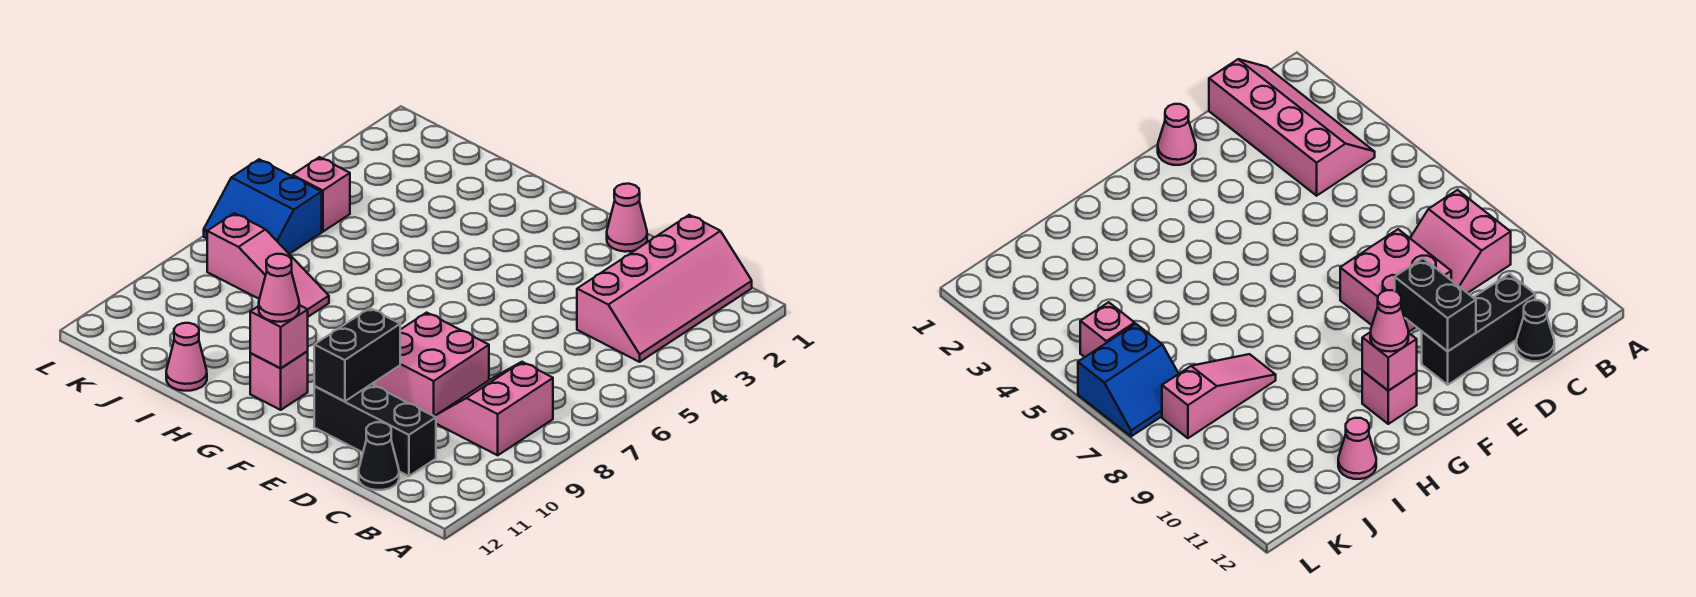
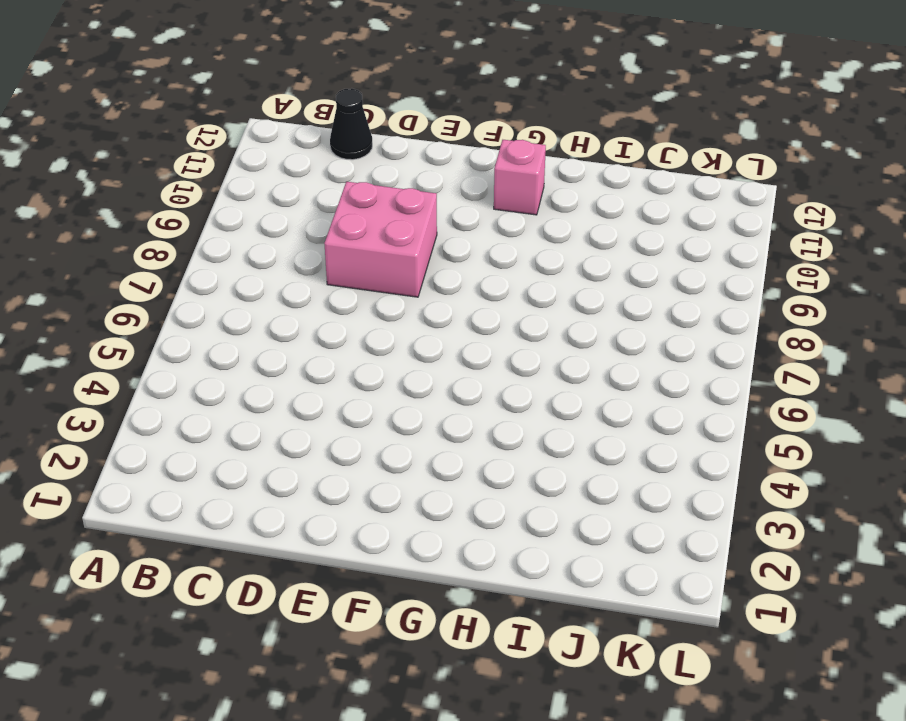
none -> pink slope B1:C4 level 1 top C
none -> pink slope B8:C9 level 1 top B
none -> black brick C11:E11 level 1

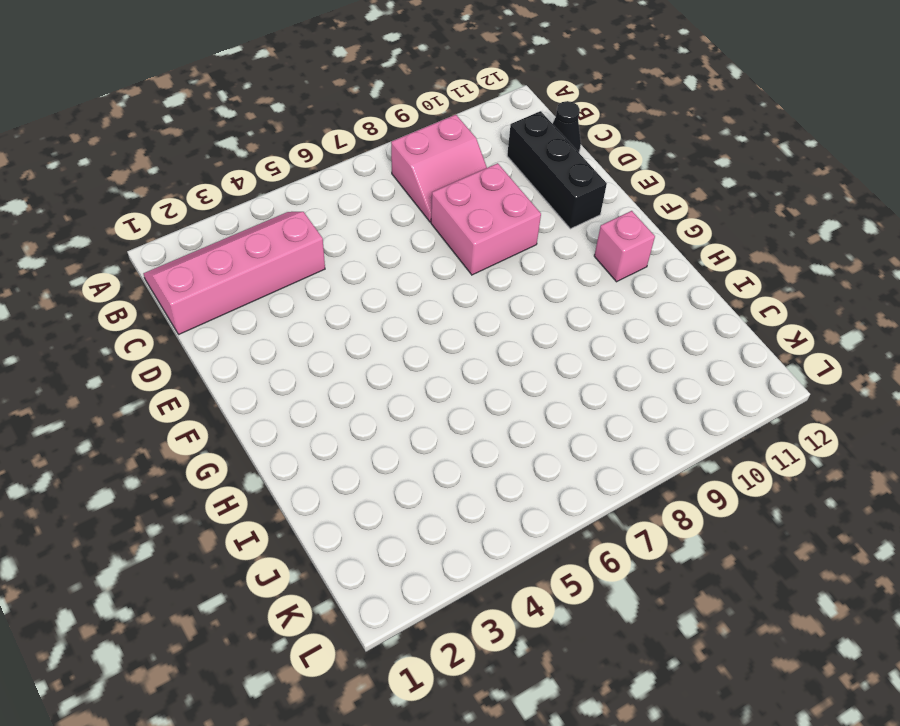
none -> pink cone E1 level 1
none -> pink slope I8:K8 level 1 top K
none -> pink cone I12 level 1

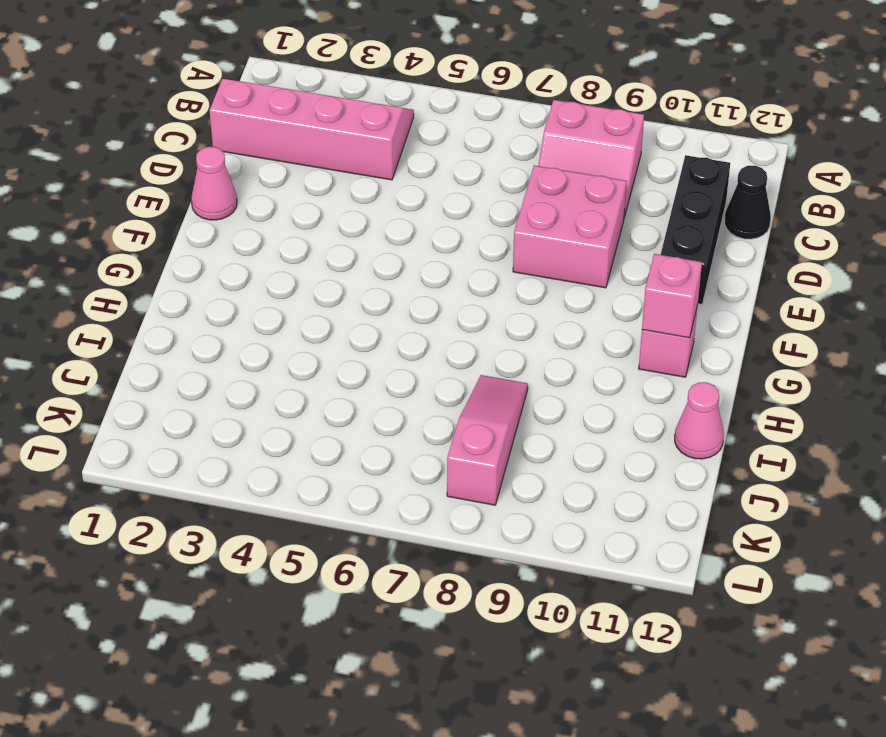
none -> pink brick K5 level 1
none -> blue slope K6:L7 level 1 top 6
none -> black brick E10:E11 level 2

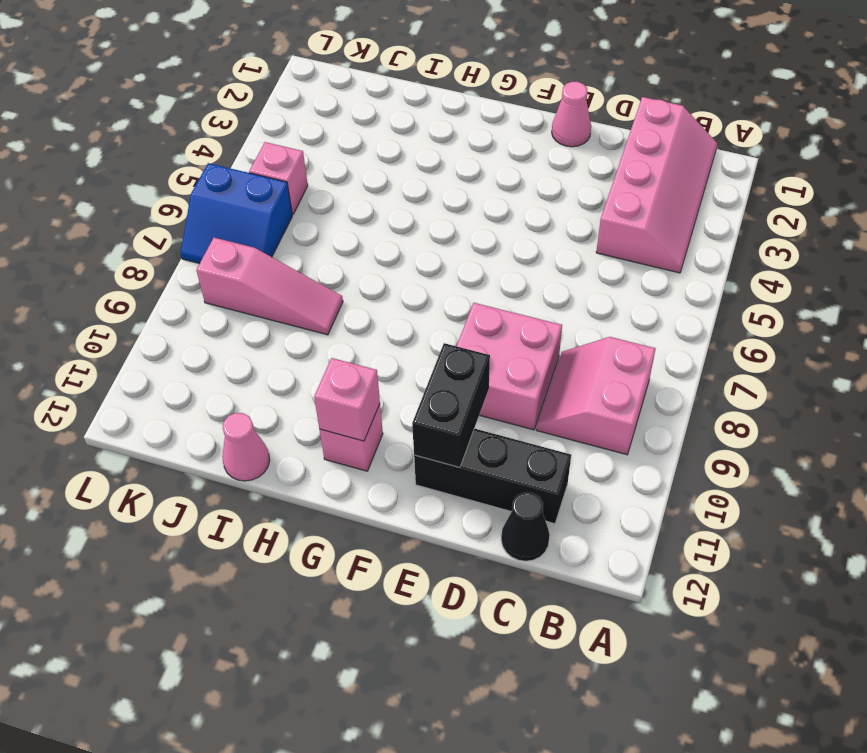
none -> pink cone G11 level 3

